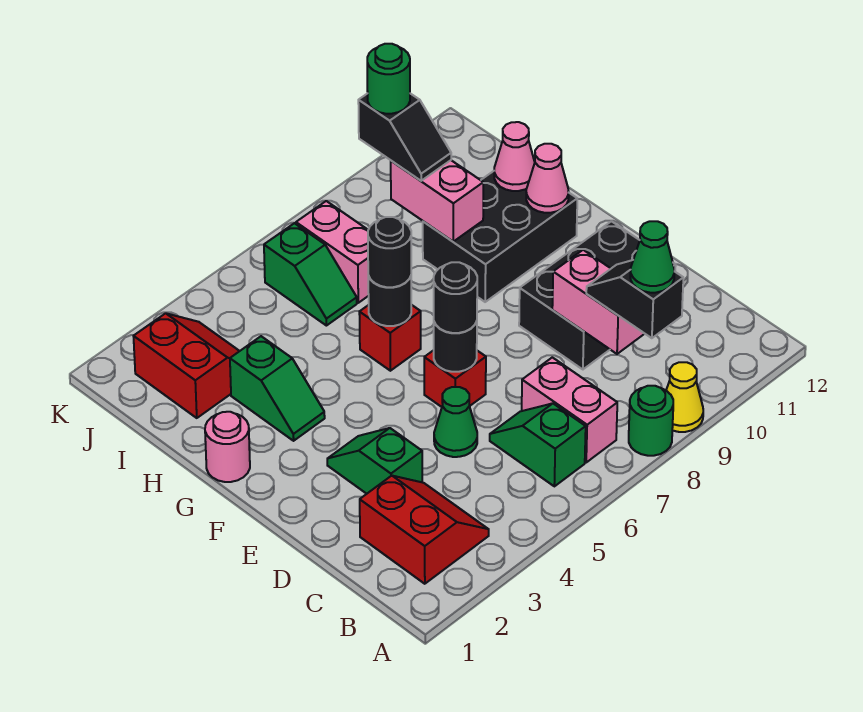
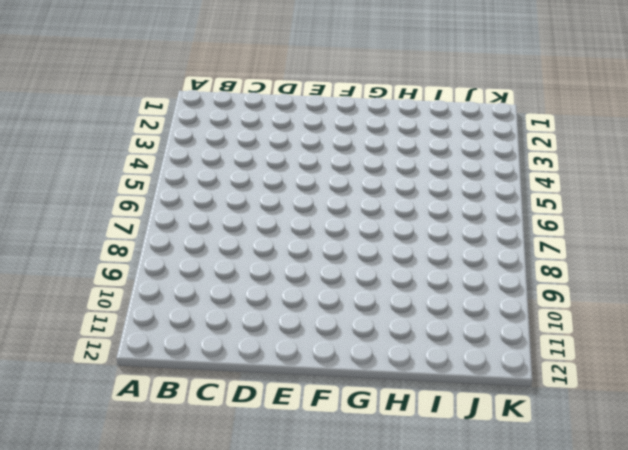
none -> green round brick A8 level 1
none -> yellow cone A9 level 1
none -> red slope B2:C3 level 1 top 2

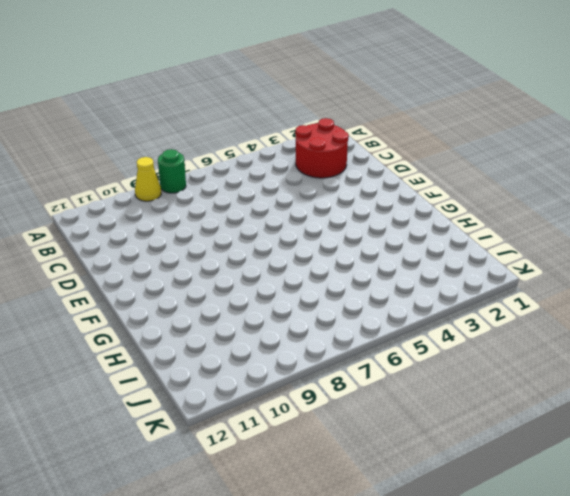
red round brick B2:C3 level 1 -> red slope B2:C3 level 1 top 2
none -> green slope B6:C6 level 1 top B
none -> pink brick B7:C7 level 1
none -> green slope D3:E3 level 1 top D

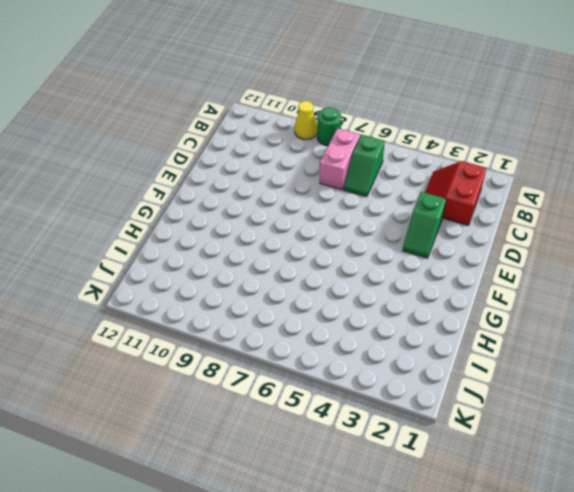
none -> green cone D5 level 1
none -> black brick D9:E11 level 1
none -> red brick E6 level 1

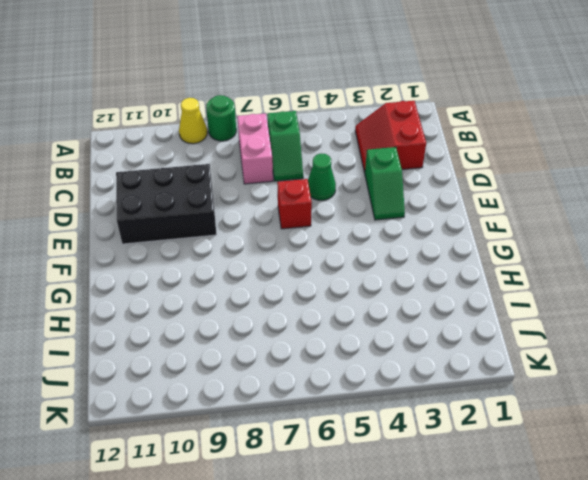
none -> pink round brick G1 level 1
none -> green slope G3:H3 level 1 top H
none -> red brick G6 level 1

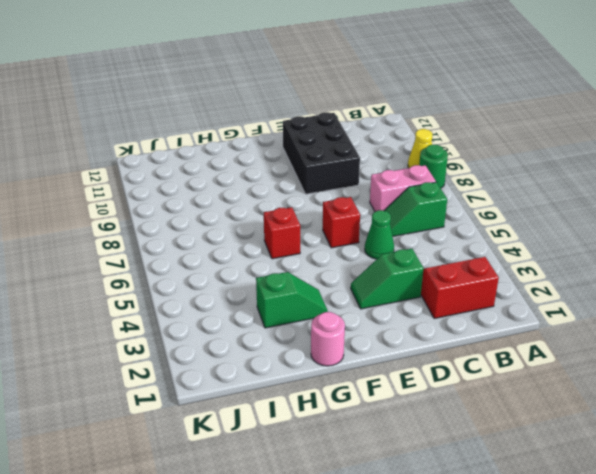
none -> black brick G9:H11 level 1
none -> red slope I2:J3 level 1 top 2
none -> green slope I6:J6 level 1 top J

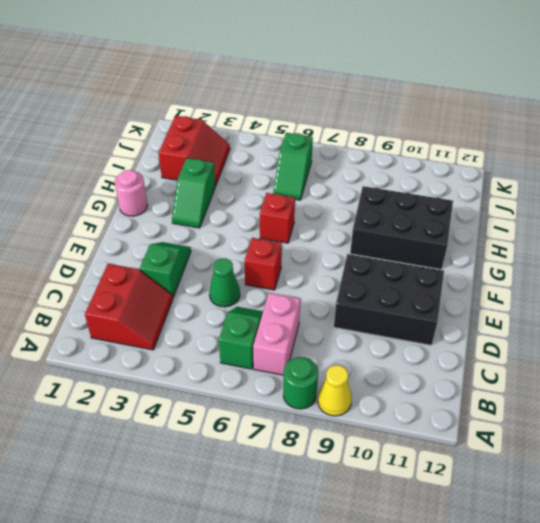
none -> pink brick I7:J7 level 1
none -> pink brick C9:D9 level 2
none -> black round brick E6 level 2

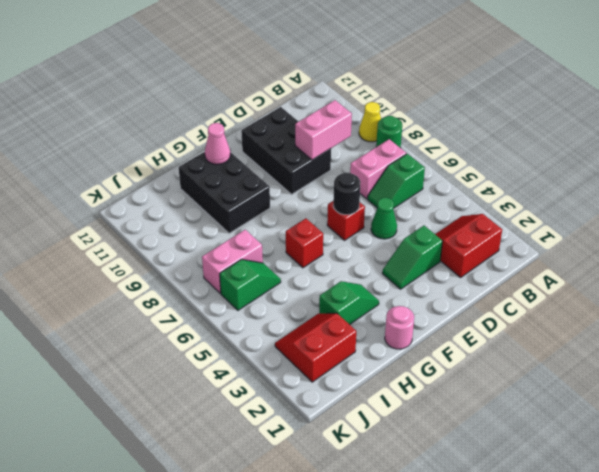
none -> black round brick G6 level 2
none -> pink brick H9:I9 level 2
none -> pink cone H11 level 2

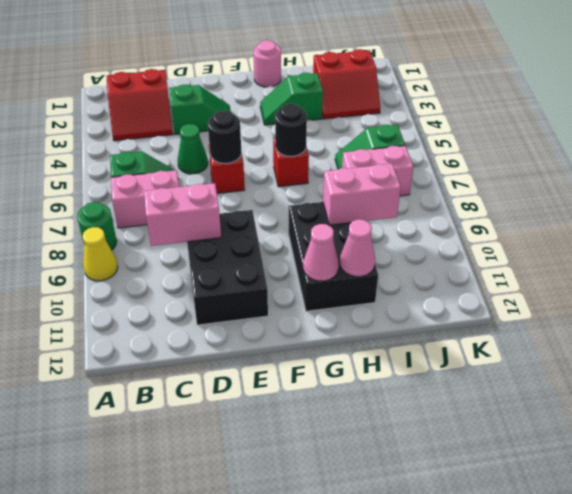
none -> black slope B9:C9 level 3 top B
none -> black round brick E6 level 3
none -> black round brick G6 level 3

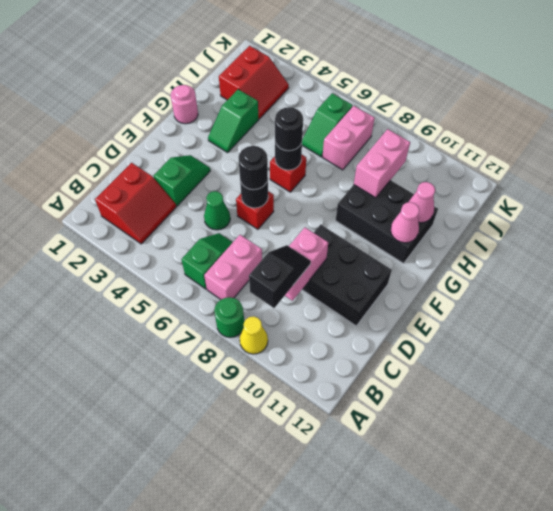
none -> black slope I9:J9 level 3 top J
none -> green cone B9 level 4
none -> green round brick J9 level 4

